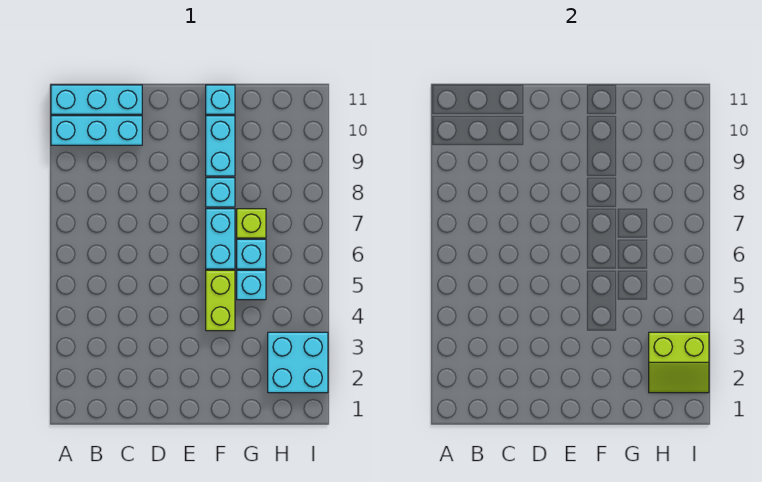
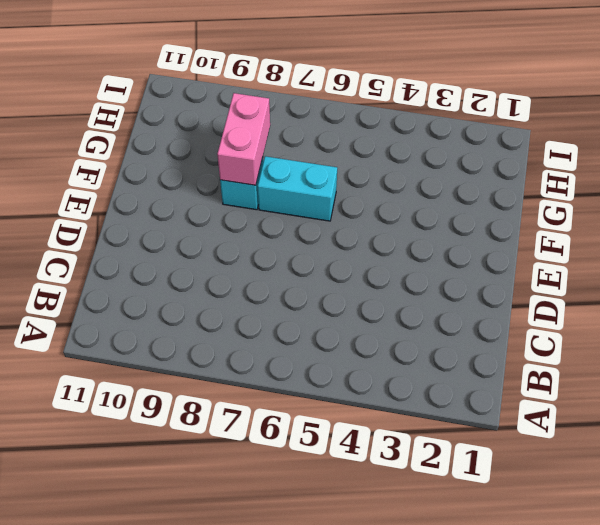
pink brick F8:G8 level 2 -> none
none -> cyan brick A10:C10 level 1
none -> cyan brick A11:C11 level 1
none -> lime brick F4:F5 level 1

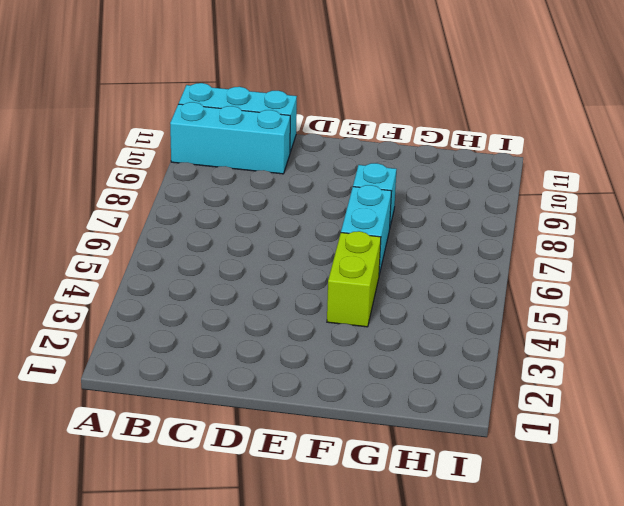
none -> cyan brick F9:F10 level 1
none -> cyan brick F11 level 1
none -> cyan brick G5 level 1

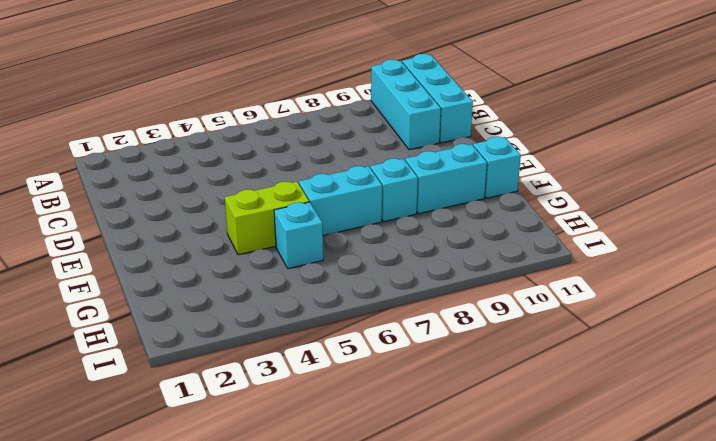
none -> cyan brick G6 level 1
none -> lime brick G7 level 1
none -> cyan brick H2:I3 level 1

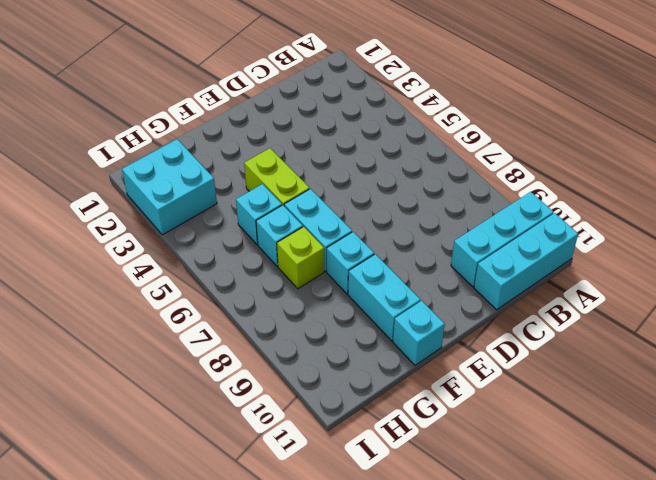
none -> lime slope H2:I3 level 2 top 3

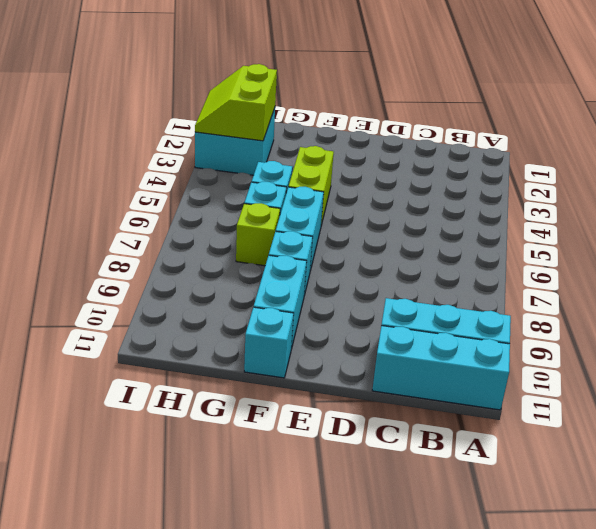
lime slope H2:I3 level 2 top H -> lime slope H2:I3 level 2 top 3

